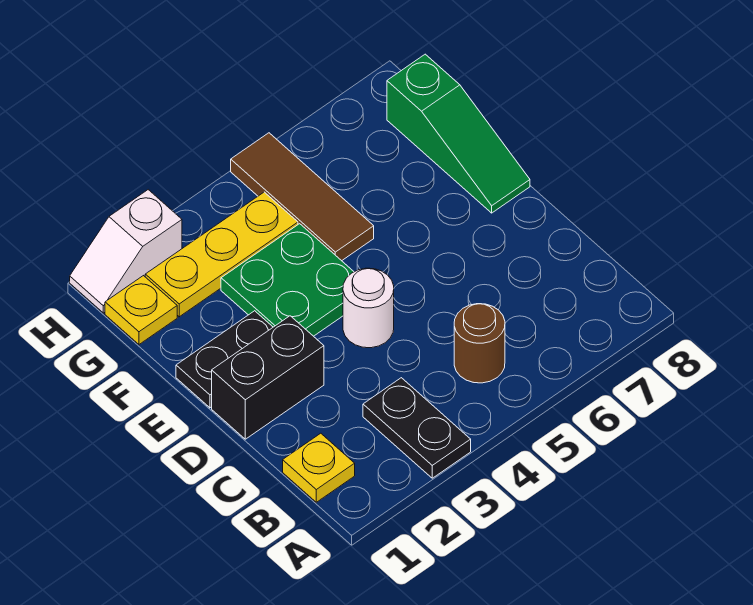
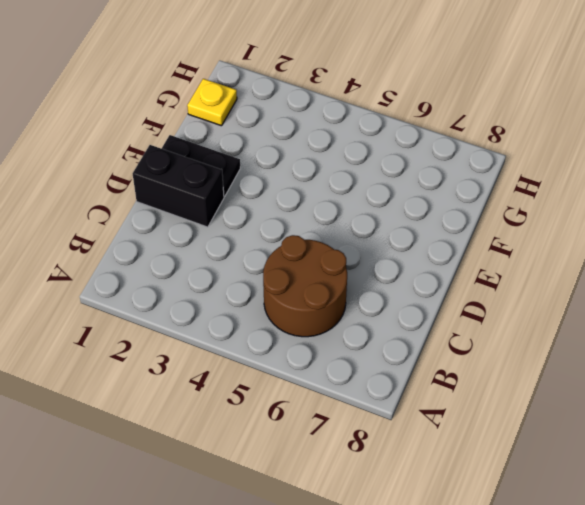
brown round brick B5:C6 level 1 -> brown round brick B5 level 1
none -> black plate A3:B3 level 1
none -> yellow plate B1 level 1
none -> white round brick D4 level 1

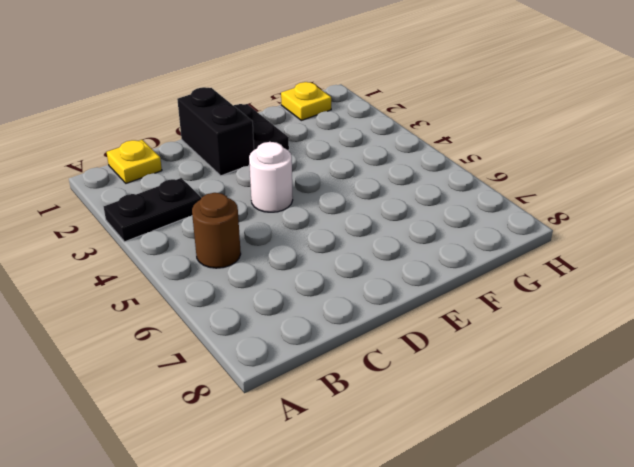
none -> green plate E3:F4 level 1
none -> green slope E8:G8 level 1 top G
none -> brown tile F5:H5 level 1

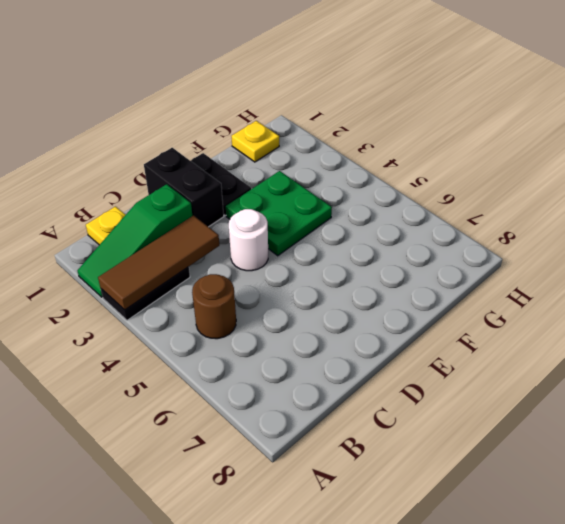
green slope A2:C2 level 1 top C -> green slope E8:G8 level 1 top G
brown tile A3:C3 level 2 -> brown tile F5:H5 level 1
none -> yellow plate G2:G4 level 1
none -> white slope H1:H2 level 1 top 2

